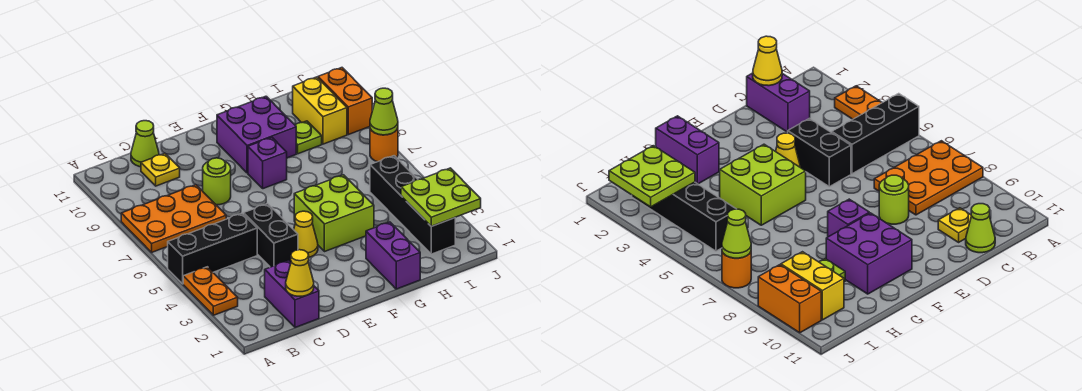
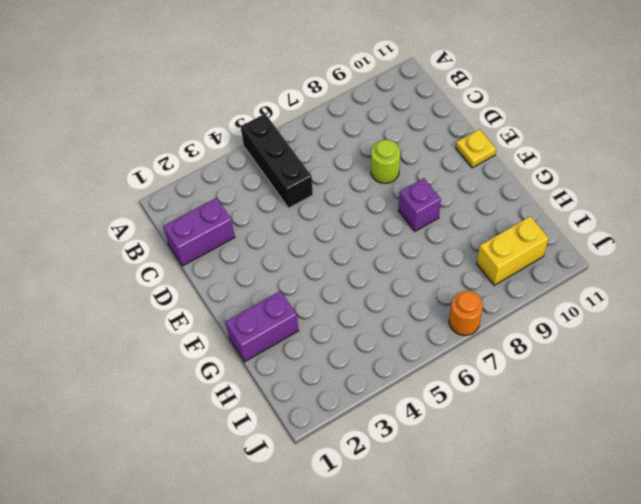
yellow plate E11 level 1 -> yellow plate C10 level 1
none -> orange plate A3:A4 level 1
none -> orange plate A7:C8 level 1
none -> lime cone C11 level 1

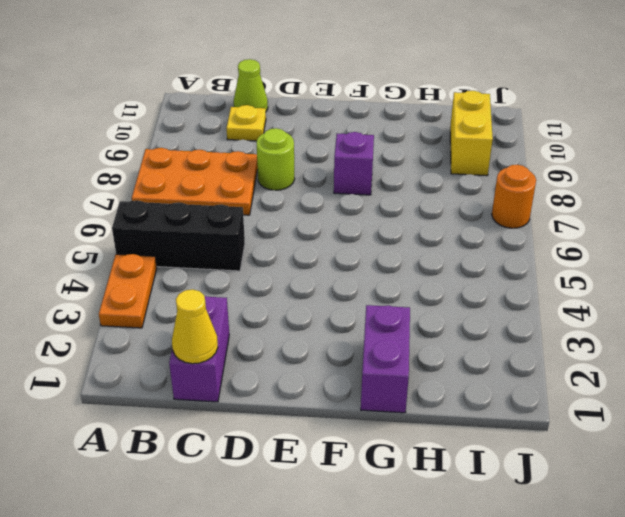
none -> black brick D4:D5 level 1
none -> yellow cone E4 level 1
none -> lime brick F4:G5 level 1

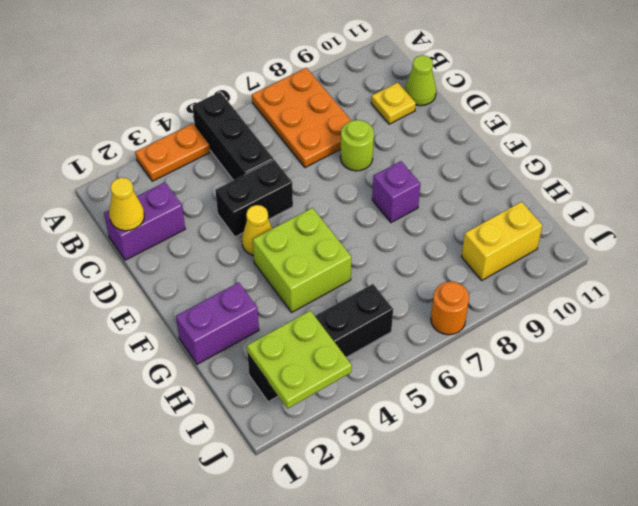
none -> purple brick F9:G10 level 1
none -> lime plate H9 level 1
none -> orange brick J9:J10 level 1

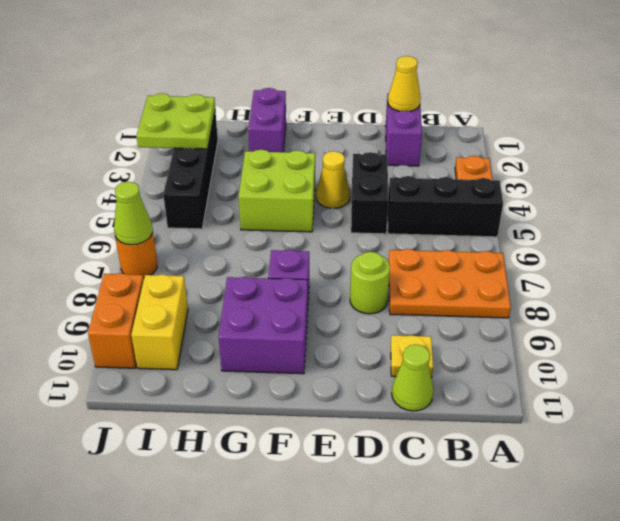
none -> lime plate H9 level 1

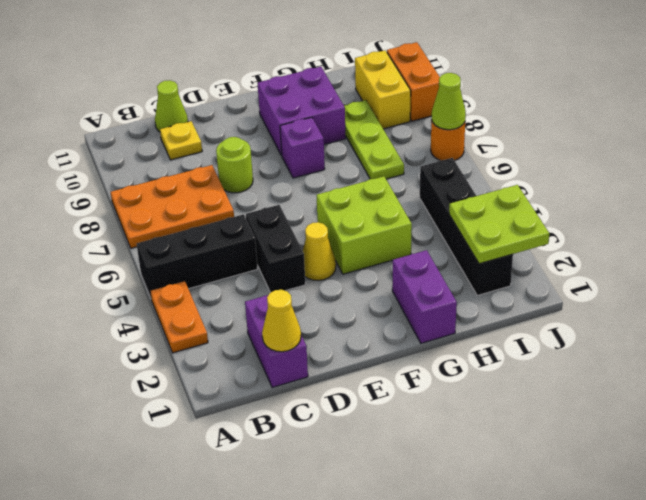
lime plate H7:H9 level 1 -> lime plate H9 level 1

